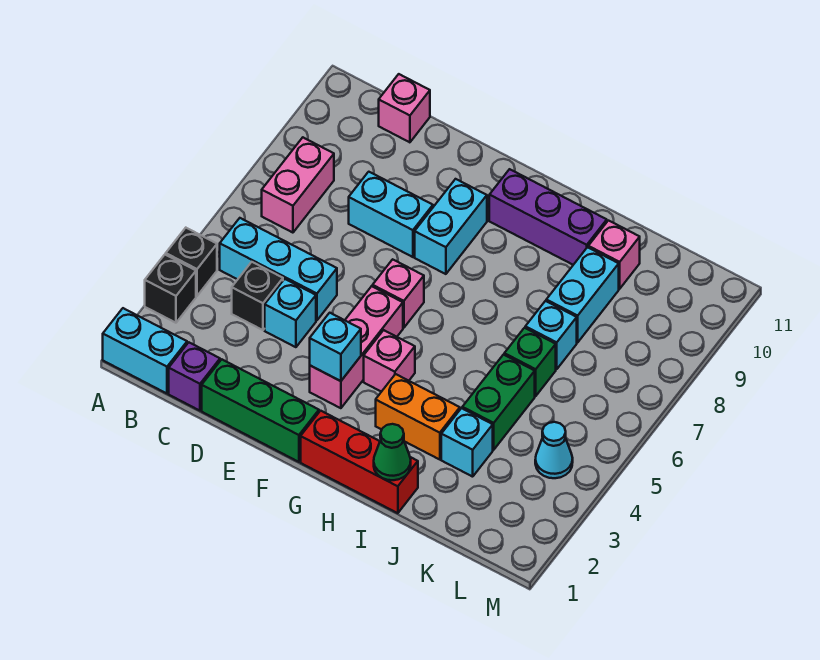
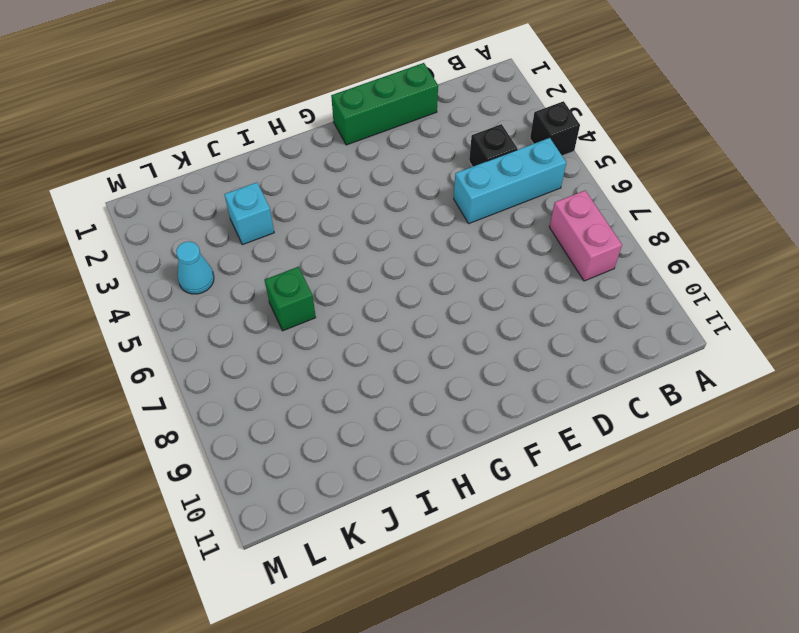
none -> cyan brick A1:B1 level 1
none -> black brick A3 level 1
none -> purple brick C1 level 1

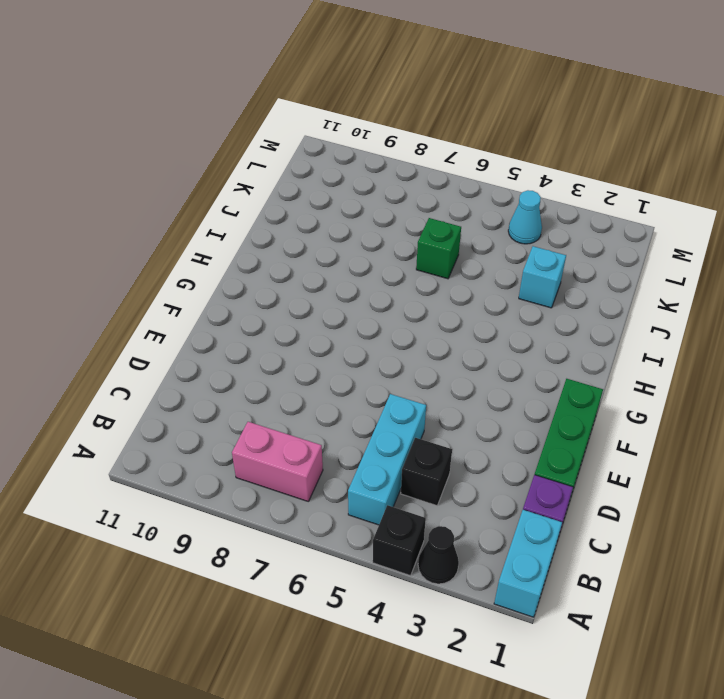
black cone A3 level 1 -> black brick A3 level 1
none -> pink brick C11 level 1
none -> cyan brick D4 level 1
none -> cyan brick D8:E8 level 1

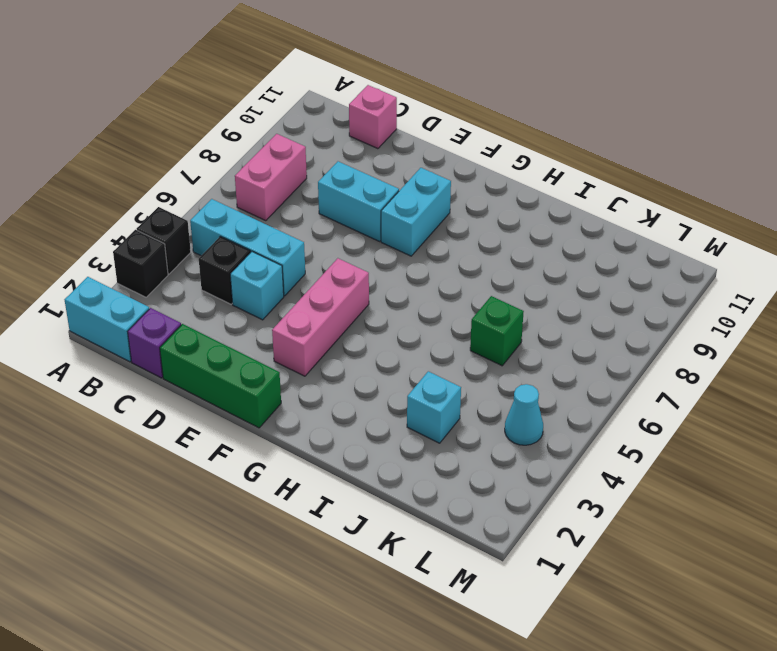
none -> pink brick F6 level 1
none -> red brick G1:I1 level 1
none -> pink brick G4 level 1

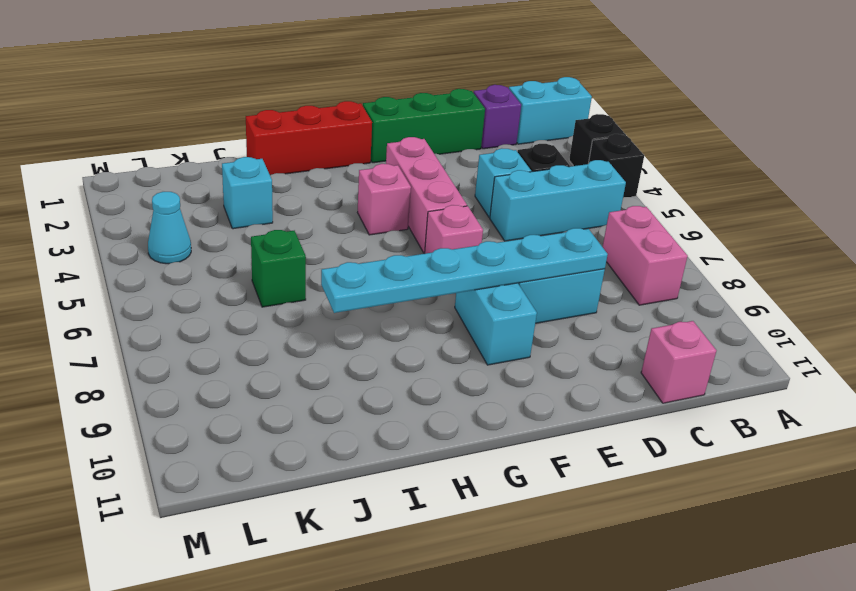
cyan plate D8:I8 level 2 -> none
none -> purple brick G10:I10 level 1
none -> orange brick H3:I3 level 1
none -> green brick J4:J5 level 1

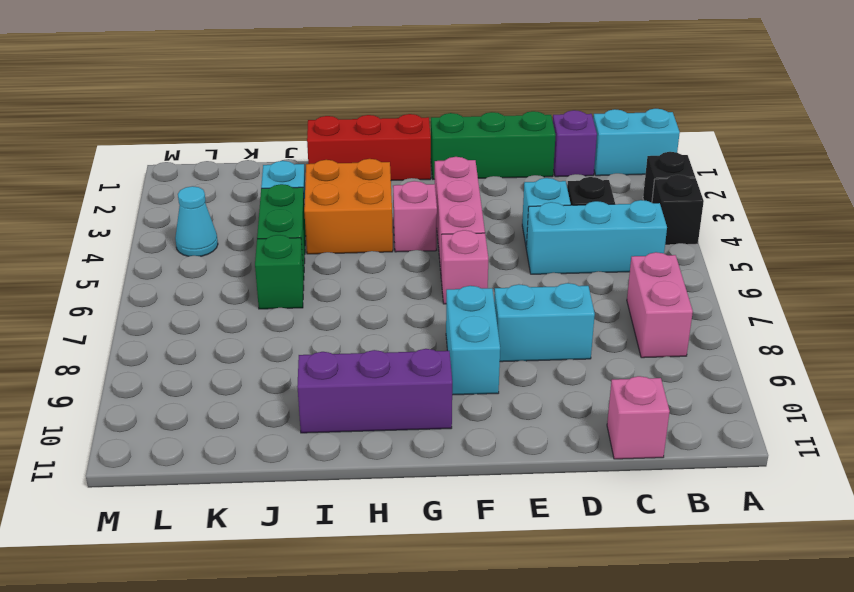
orange brick H3:I4 level 1 -> orange brick H3:I3 level 1
none -> cyan brick J7 level 1
none -> cyan brick J8:J9 level 1
none -> pink brick J10 level 1

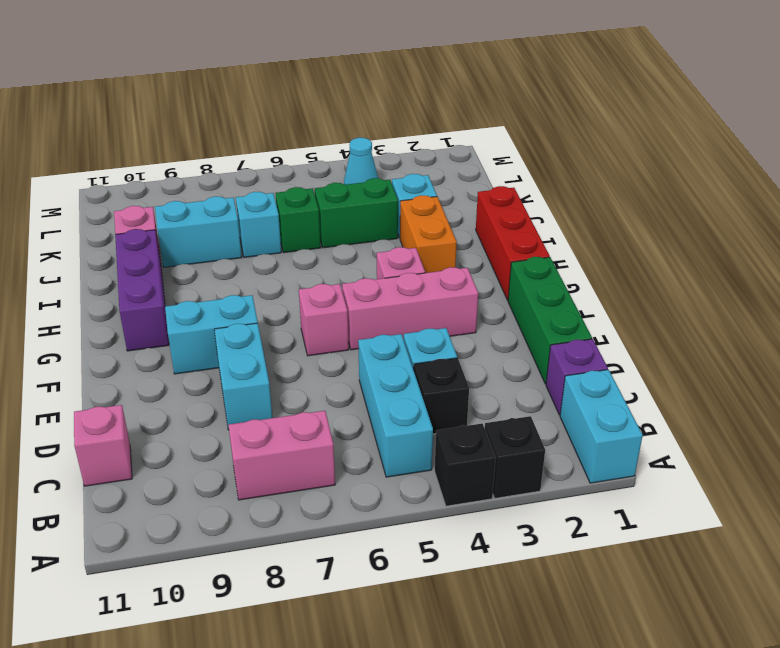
none -> cyan brick F3 level 2
none -> green cone I1 level 2

